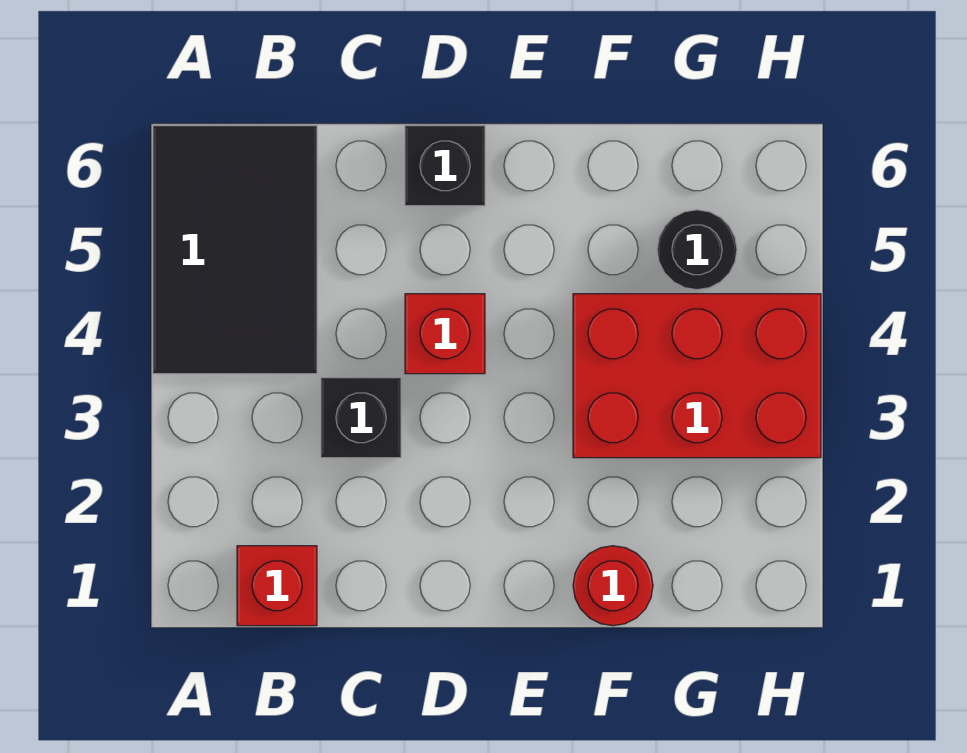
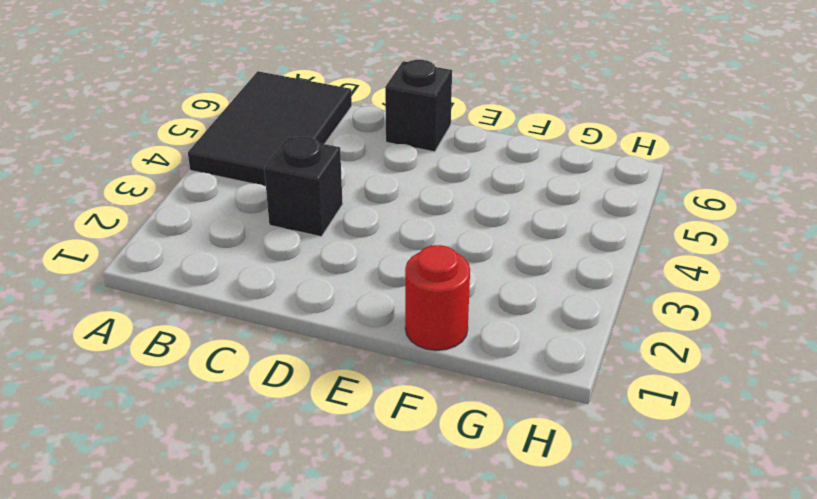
none -> red brick B1 level 1
none -> red brick D4 level 1

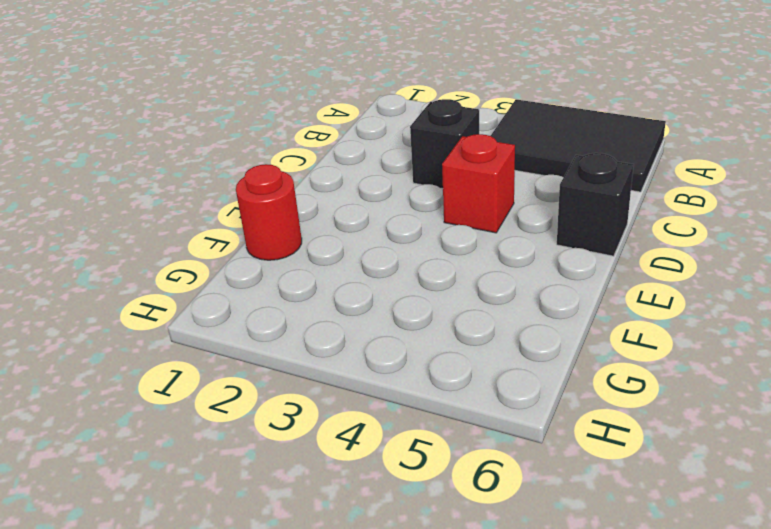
none -> red brick B1 level 1
none -> red brick F3:H4 level 1

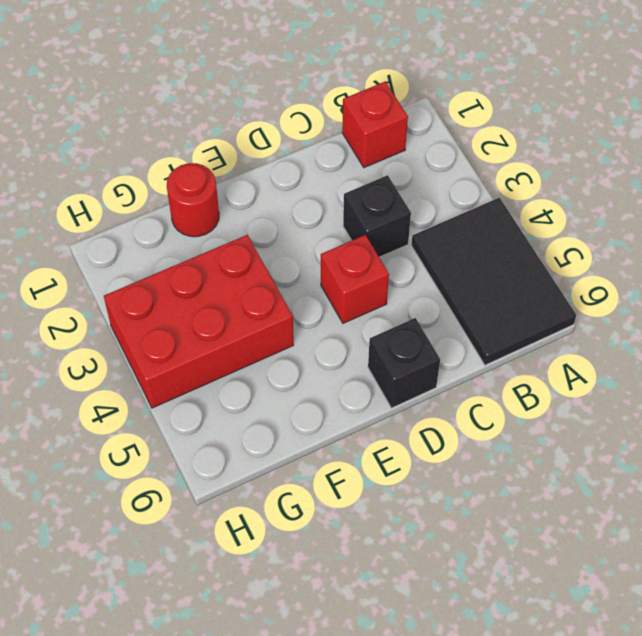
none -> black round brick G5 level 1

